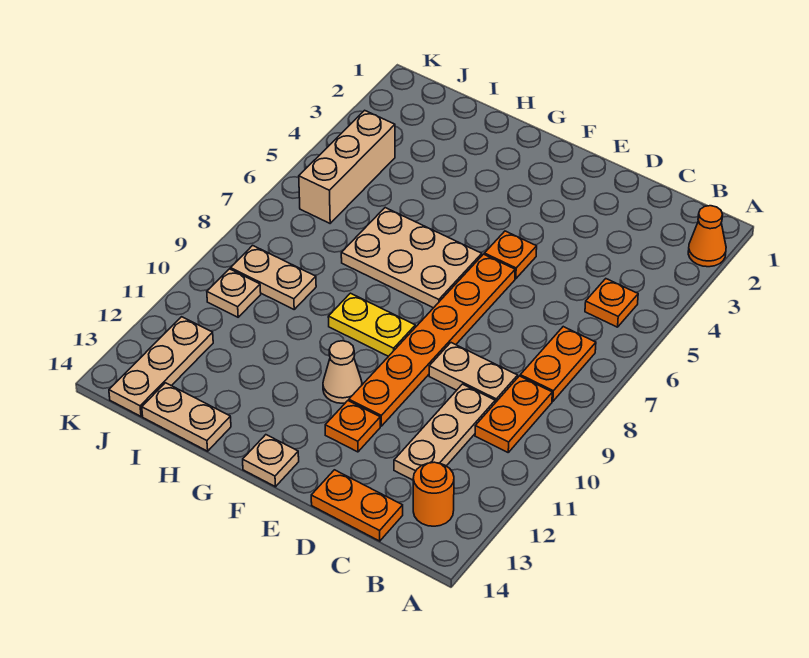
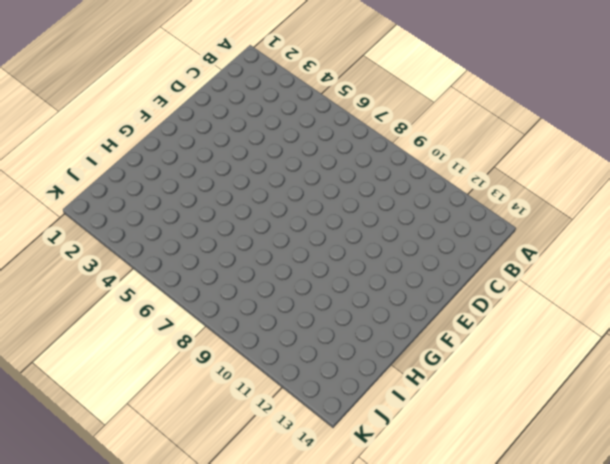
none -> orange cone A2 level 1
none -> orange plate B5 level 1
none -> orange plate B7:B8 level 1

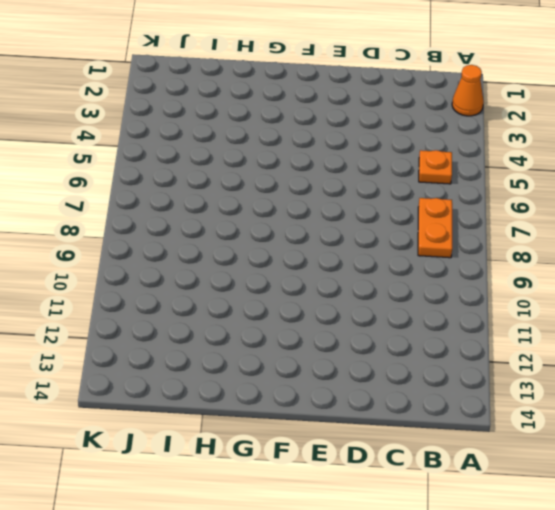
none -> orange plate B9:B10 level 1
none -> orange round brick B13 level 1
none -> tan plate C9:D9 level 1

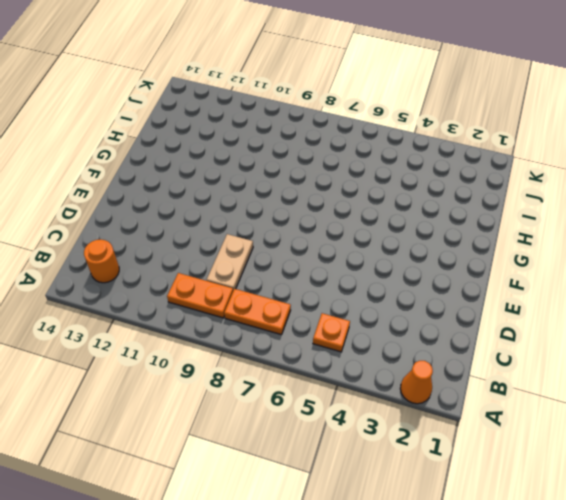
none -> tan plate C10:C12 level 1
none -> orange plate C14:D14 level 1
none -> orange plate E5 level 1

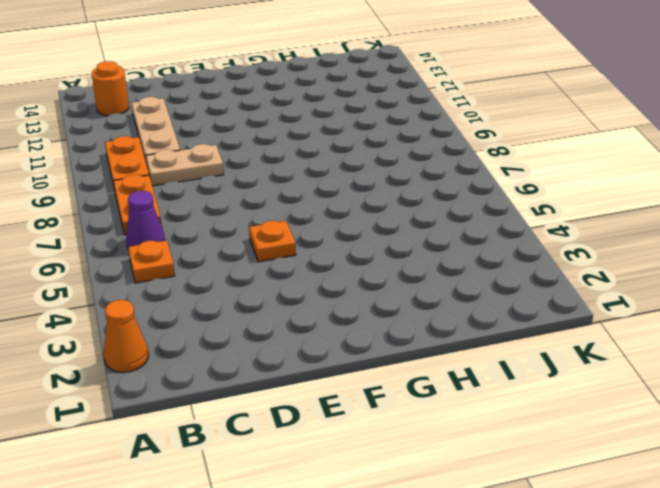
purple cone B6 level 1 -> none
none -> orange plate C14:D14 level 1
none -> orange plate E6:E11 level 1
none -> orange plate E12 level 1

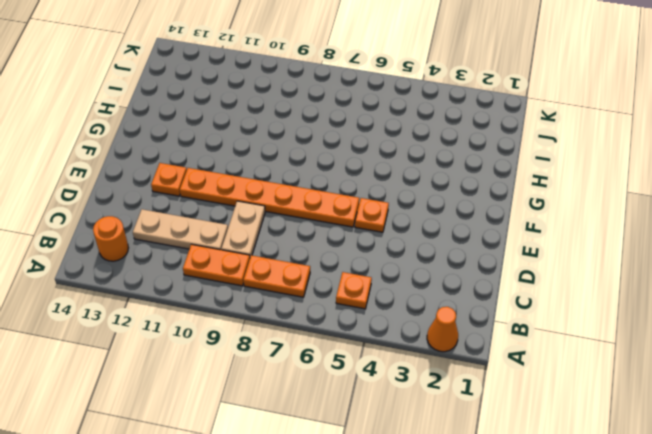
none -> orange plate C14:D14 level 1
none -> tan plate F6:H7 level 1
none -> yellow plate F9:G9 level 1

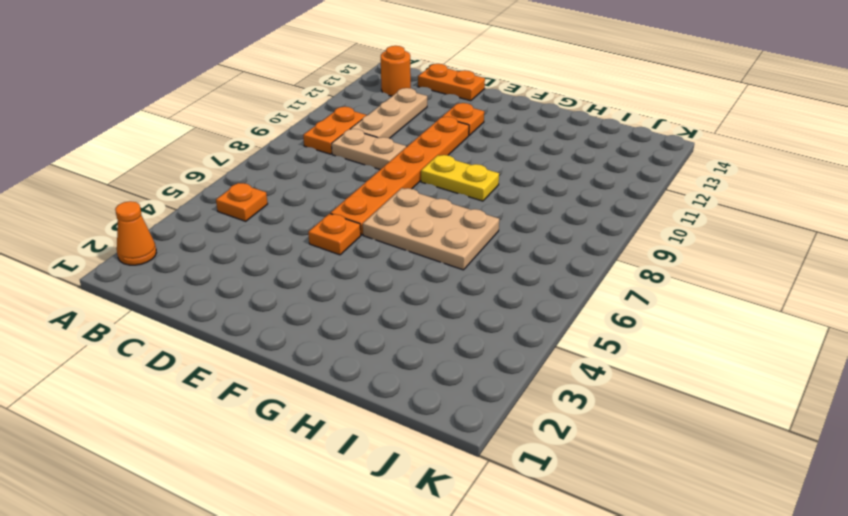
none -> orange plate B7:B8 level 1
none -> tan cone F11 level 1
none -> tan plate F14 level 1

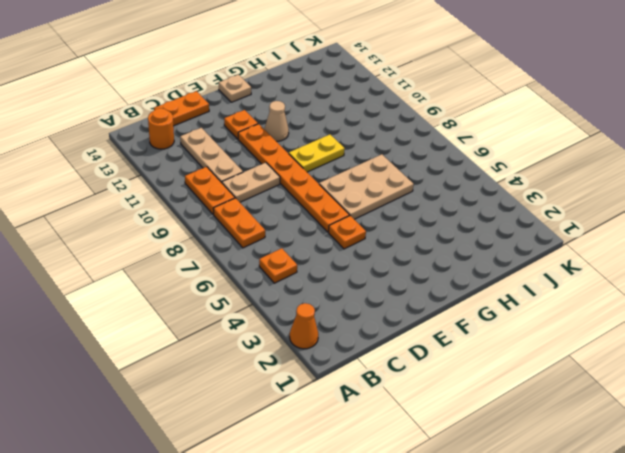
none -> tan plate H14:I14 level 1
none -> tan plate I9:J9 level 1
none -> tan brick J4:J6 level 1

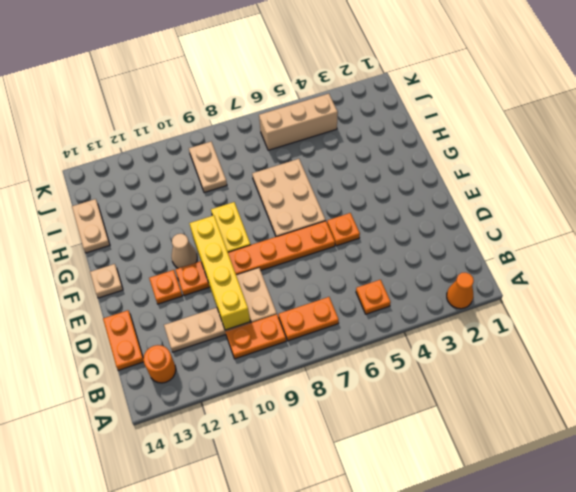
yellow brick C10:F10 level 2 -> none
none -> tan plate J10 level 1
none -> tan plate J12:J14 level 1

